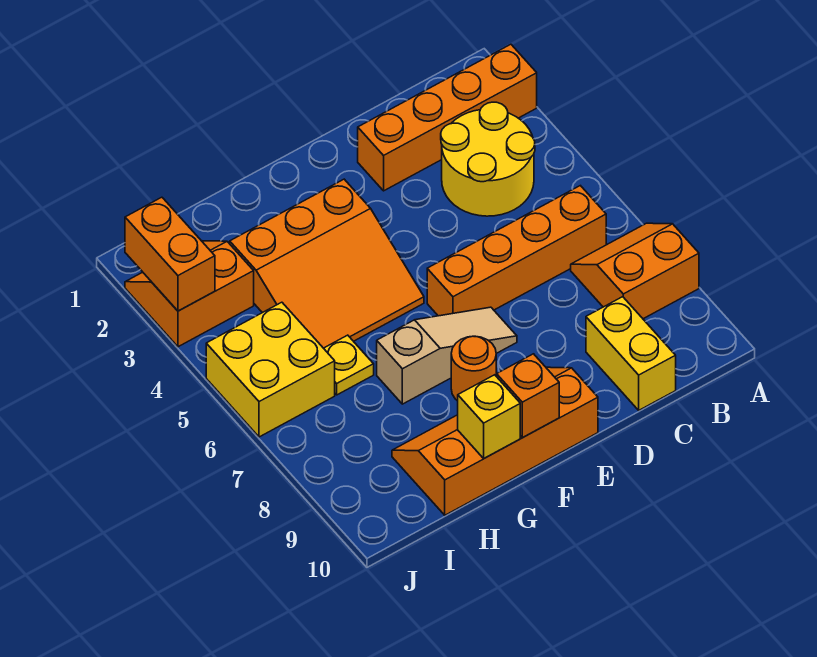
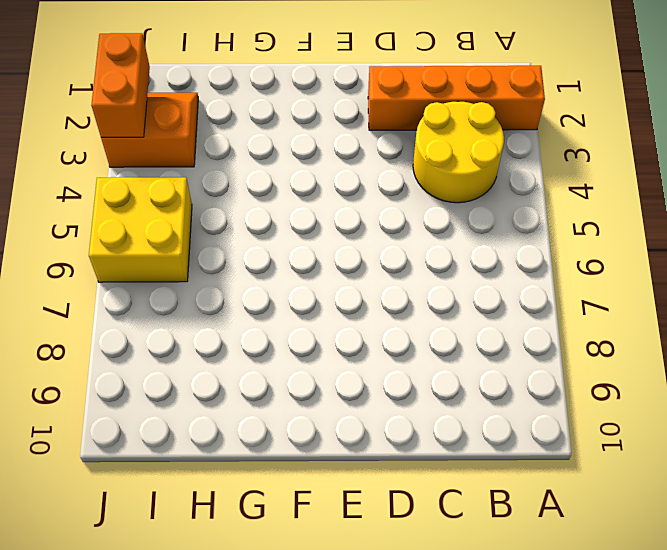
none -> orange slope A7:B8 level 1 top 8
none -> orange brick B6:E6 level 1
none -> yellow brick C9:C10 level 1

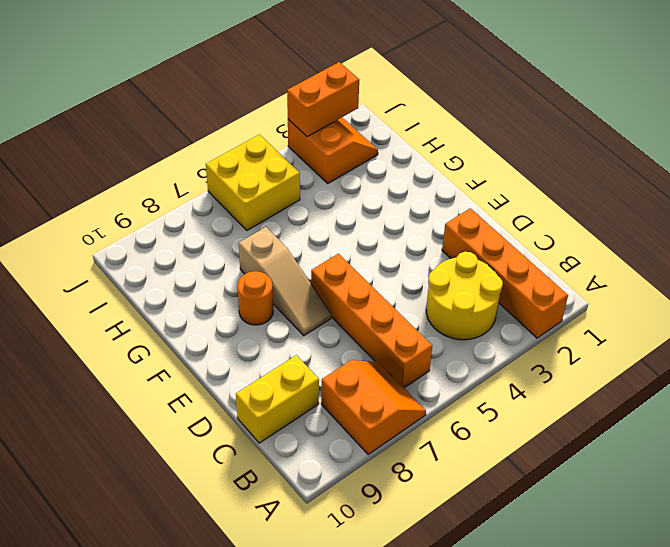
none -> orange slope E9:H10 level 1 top 10
none -> orange slope F3:H5 level 1 top 3
none -> yellow plate H6 level 1

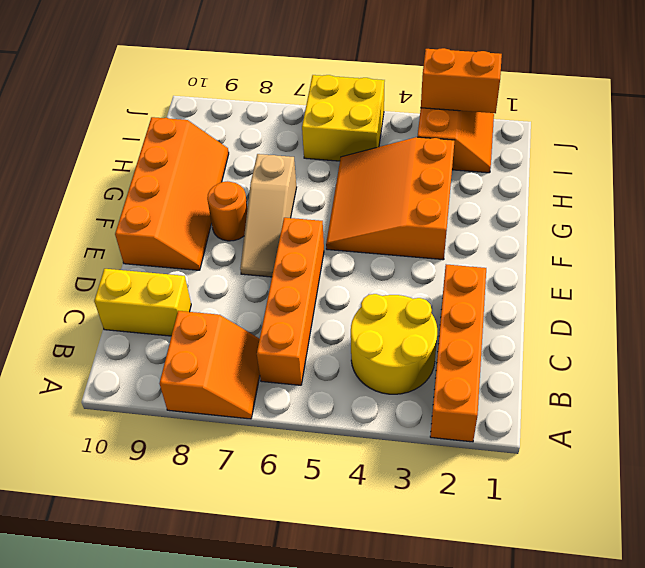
none -> yellow plate H6 level 1
none -> orange brick F10 level 2
none -> yellow brick G10 level 2

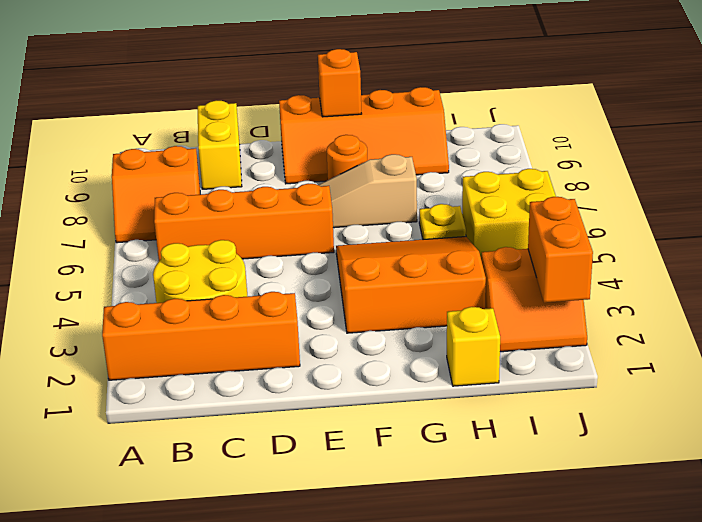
yellow brick H1 level 1 -> yellow brick G10 level 2

